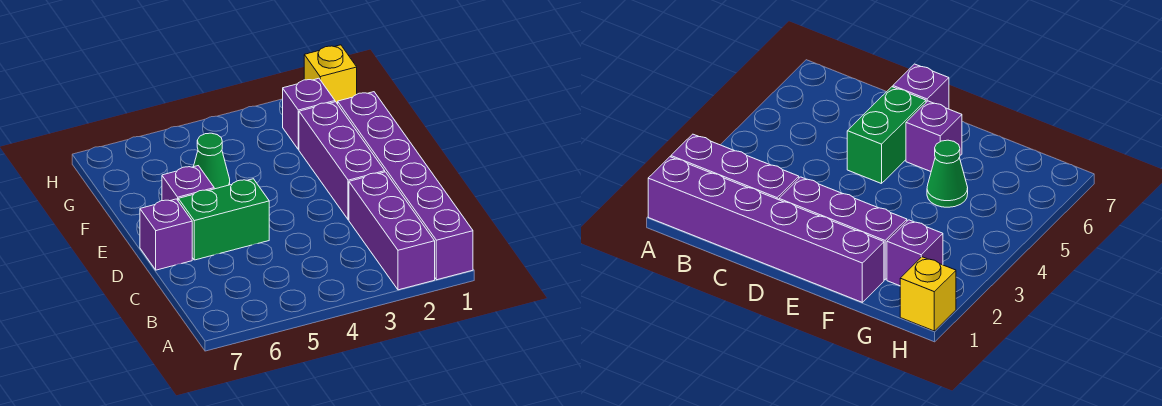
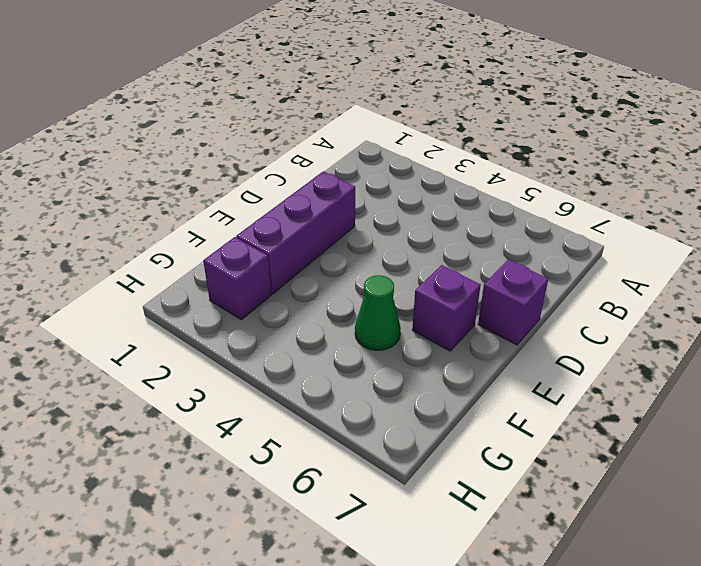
none -> purple brick A1:F1 level 1
none -> purple brick A2:C2 level 1

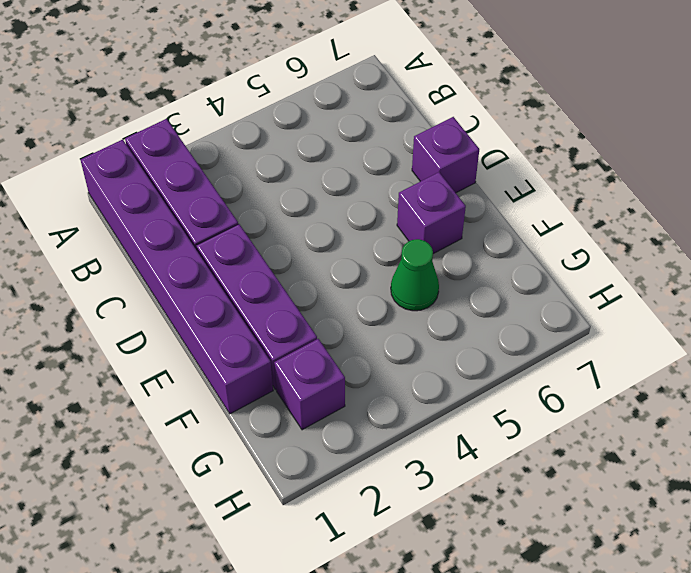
none -> green brick D5:D6 level 1
none -> yellow brick H1 level 1

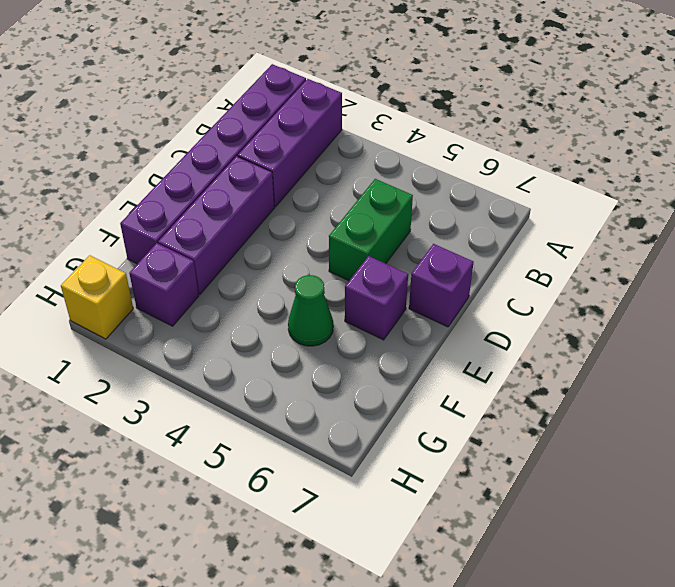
green brick C5:D5 level 1 -> green brick D5:D6 level 1

